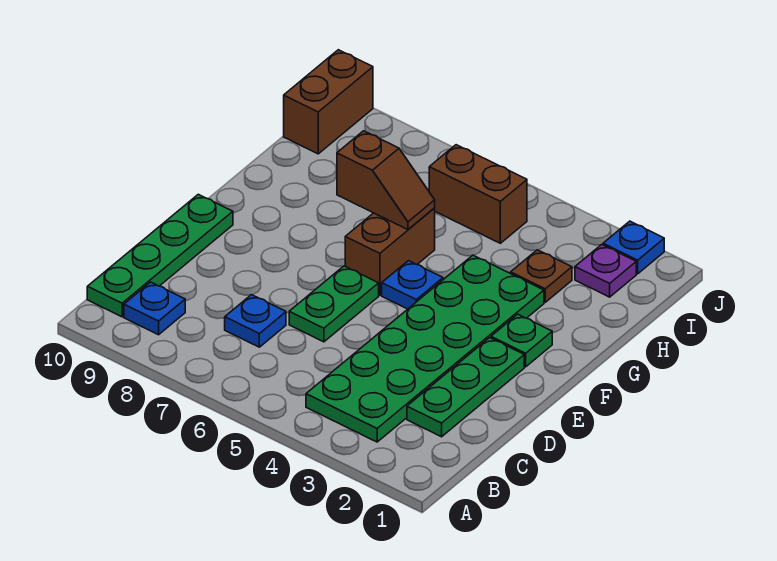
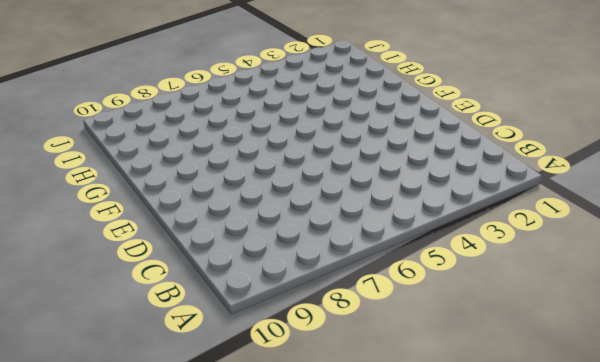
none -> green plate B3:G4 level 1
none -> blue plate B9 level 1
none -> green plate B10:E10 level 1

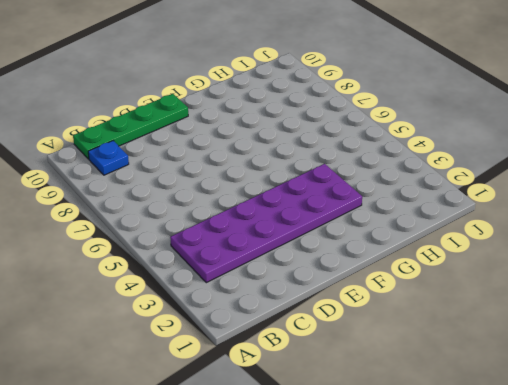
purple plate B3:G4 level 1 -> green plate B3:G4 level 1
none -> green plate C2:E2 level 1
none -> blue plate C7 level 1
none -> green plate D6:E6 level 1

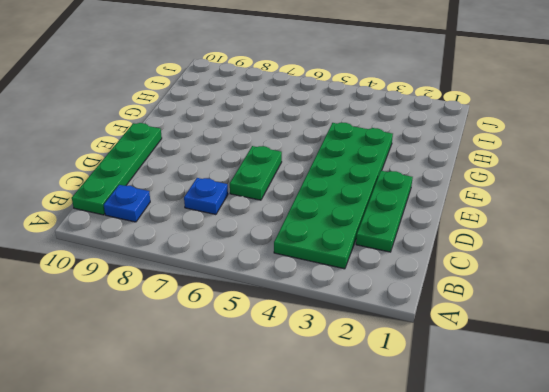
none -> green plate F2 level 1
none -> blue plate F5 level 1
none -> brown brick F6:G6 level 1

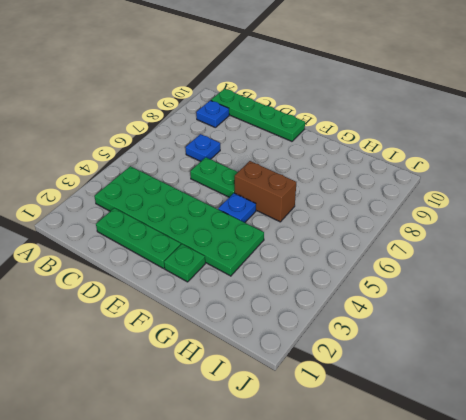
none -> brown plate H3 level 1
none -> purple plate I2 level 1
none -> brown brick I5:I6 level 1

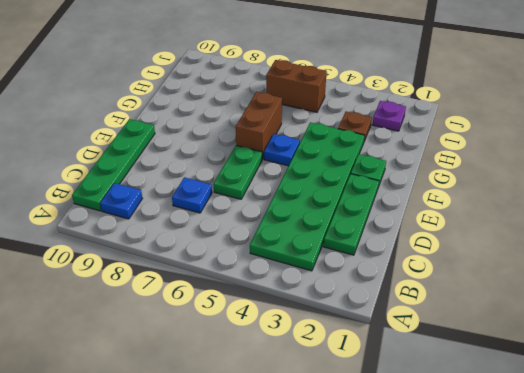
none -> brown brick I10:J10 level 1
none -> blue plate J2 level 1
none -> brown slope G6:G7 level 2 top 7

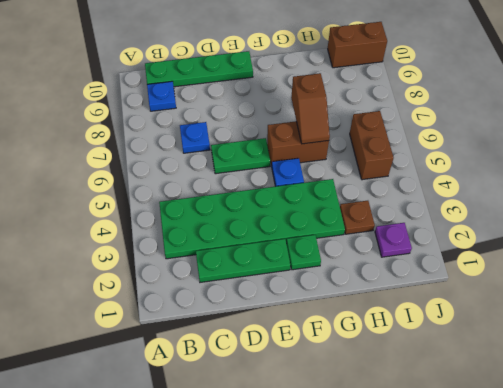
none -> blue plate J2 level 1

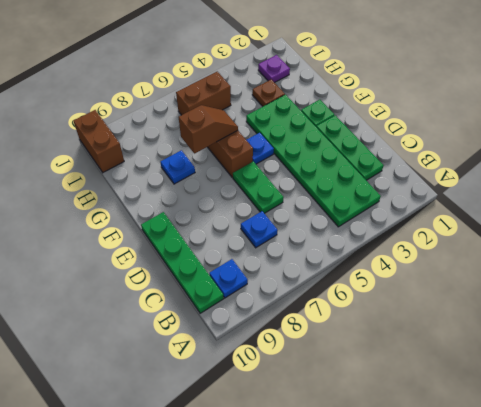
blue plate G8 level 1 -> blue plate J2 level 1

